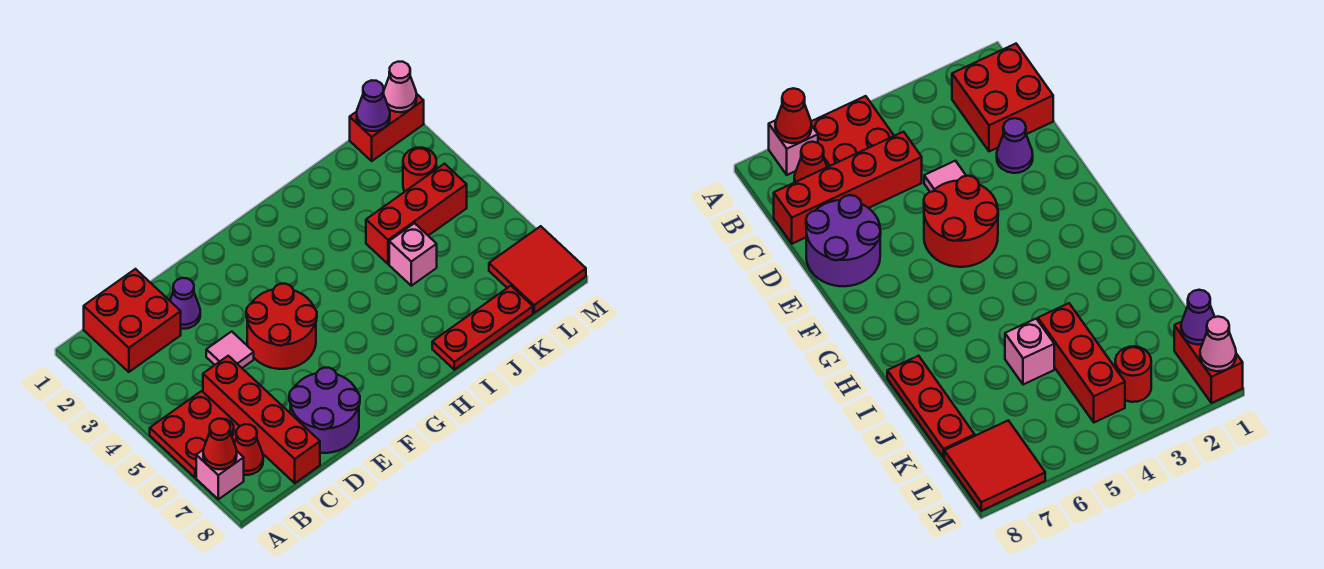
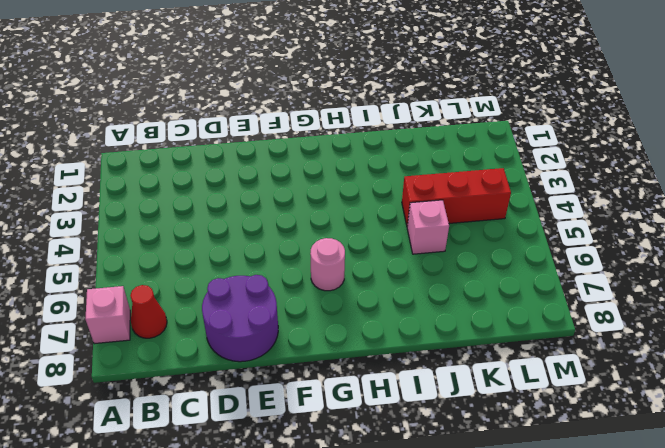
pink round brick G6 level 1 -> none
none -> red plate A5:B6 level 1
none -> red brick B1:C2 level 1
none -> red brick C5:C8 level 1

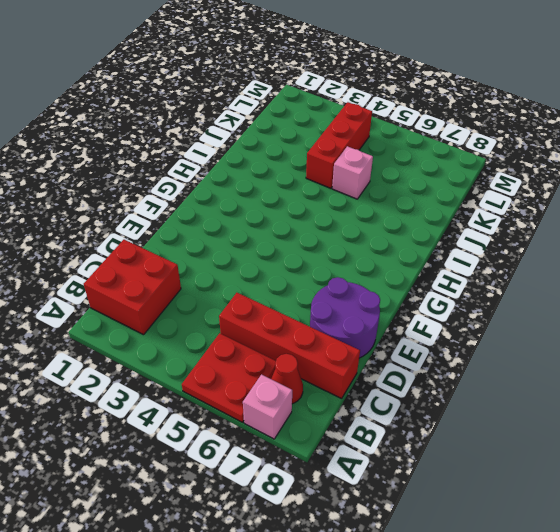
none -> purple cone D2 level 1
none -> pink tile D4 level 1
none -> red round brick E4:F5 level 1

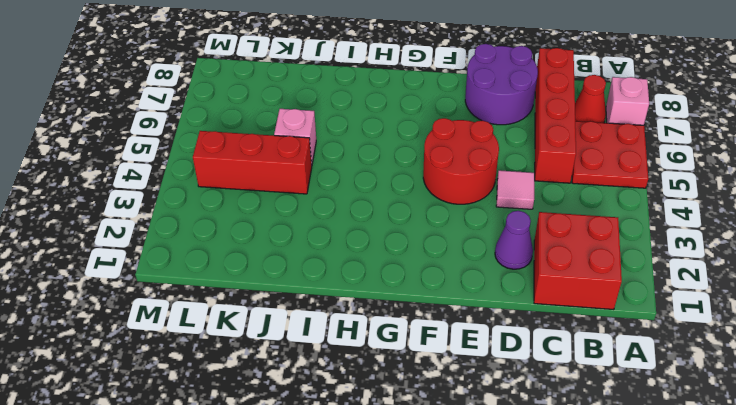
none -> red plate I8:K8 level 1
none -> red brick L1:M1 level 1
none -> red round brick L3 level 1

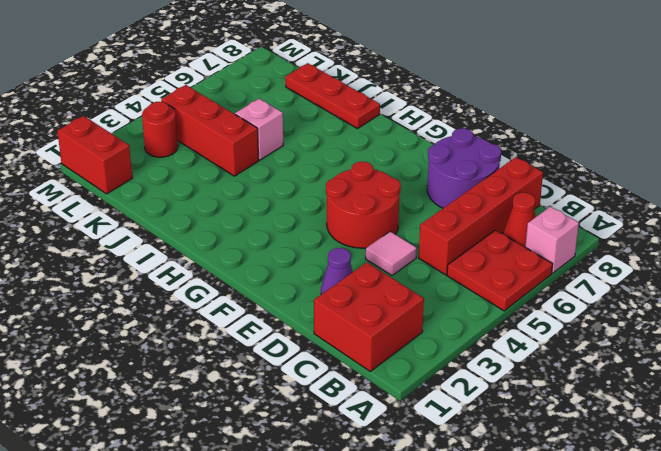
none -> red tile L7:M8 level 1
none -> red cone A7 level 2
none -> purple cone L1 level 2

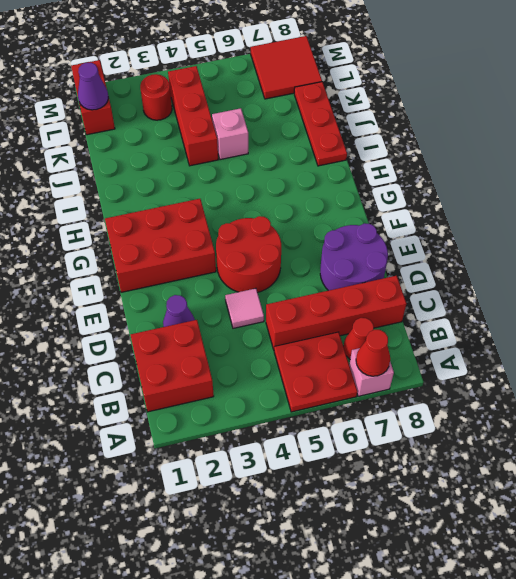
red brick F1:G3 level 1 -> none
none -> pink cone M1 level 2

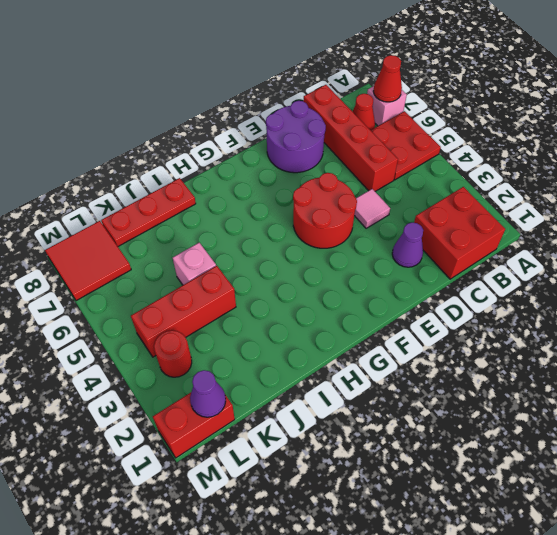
none -> pink cone M1 level 2

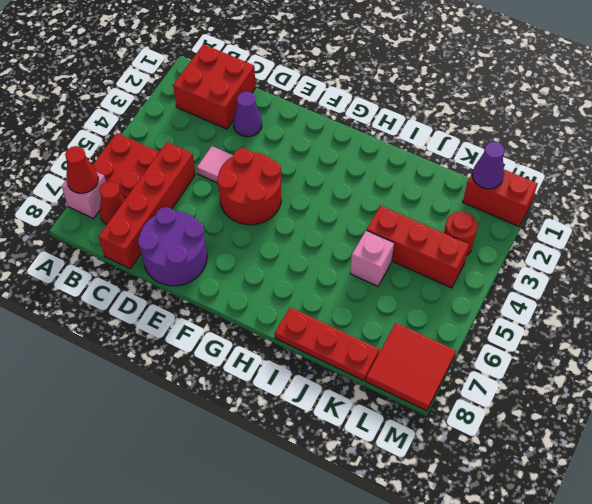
none -> pink cone M1 level 2

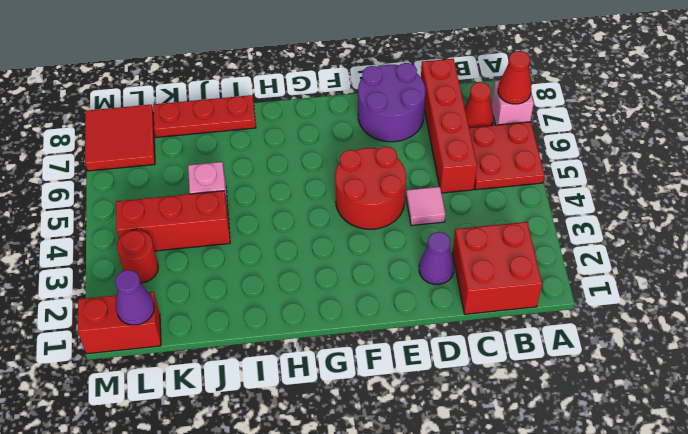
none -> pink cone M1 level 2

